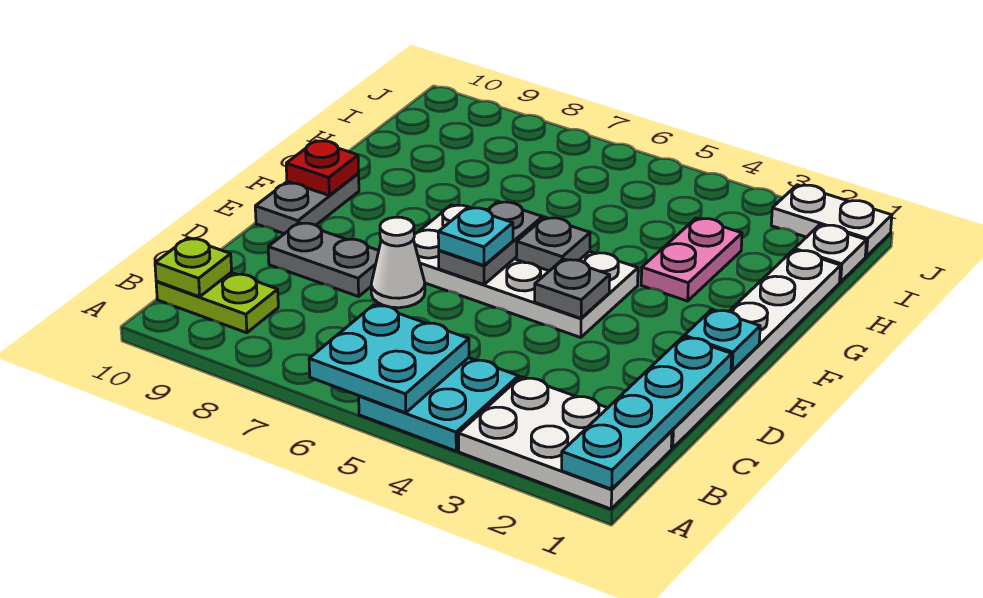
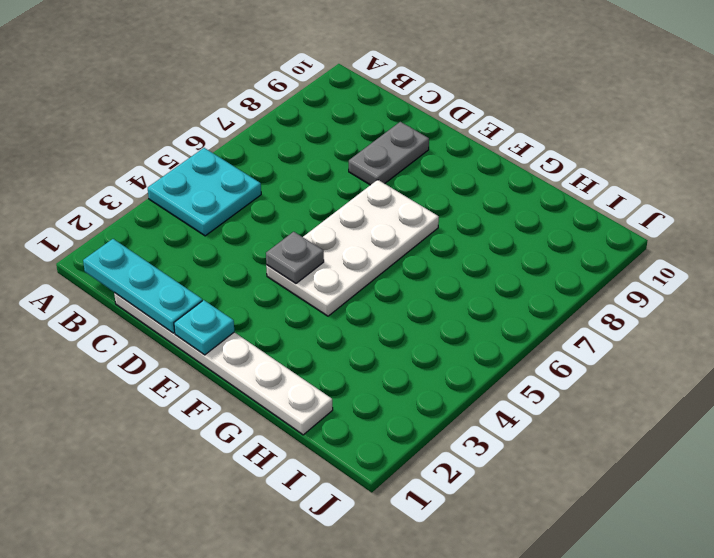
cyan plate B1:D1 level 2 -> cyan plate A1:D1 level 2
none -> white plate A1:B3 level 1
none -> lime plate B9:B10 level 1
none -> white cone D7 level 1

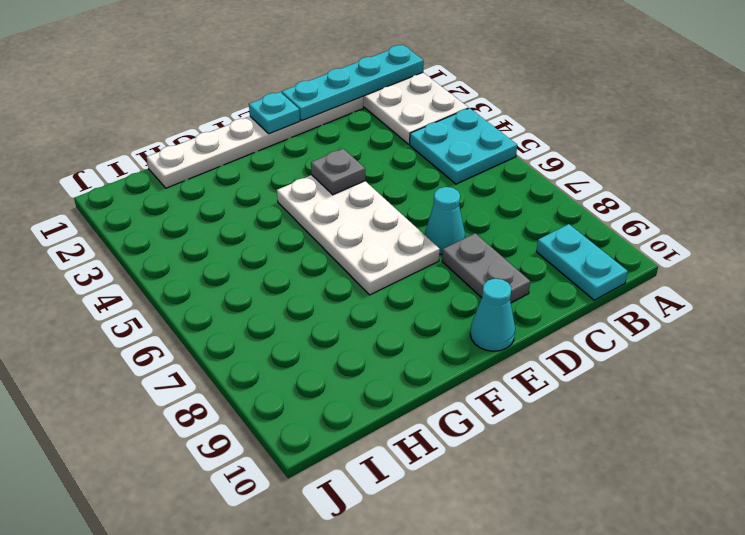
cyan plate B9:B10 level 1 -> lime plate B9:B10 level 1
cyan cone D7 level 1 -> white cone D7 level 1
cyan cone E10 level 1 -> grey plate E10:F10 level 1
none -> pink plate G3:H3 level 1
none -> white plate I1 level 1
none -> white plate J1:J2 level 1

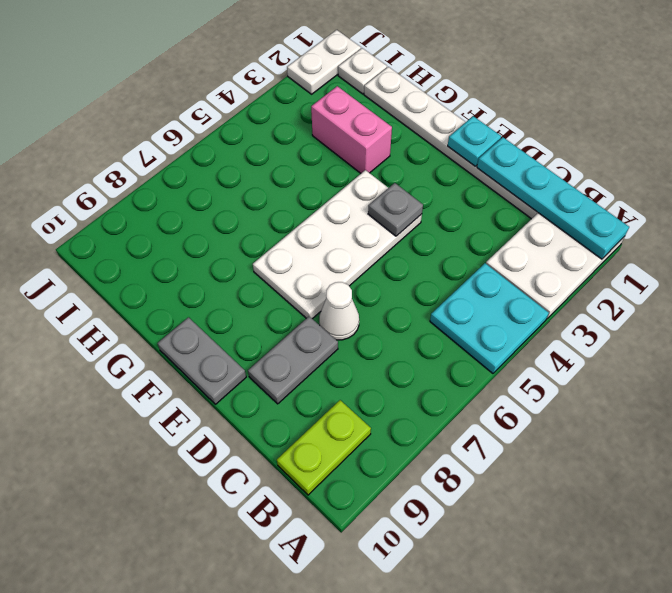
pink brick G3:H3 level 1 -> pink plate G3:H3 level 1
none -> cyan plate A5:B6 level 2
none -> lime plate B10 level 2
none -> grey plate E6:F6 level 2

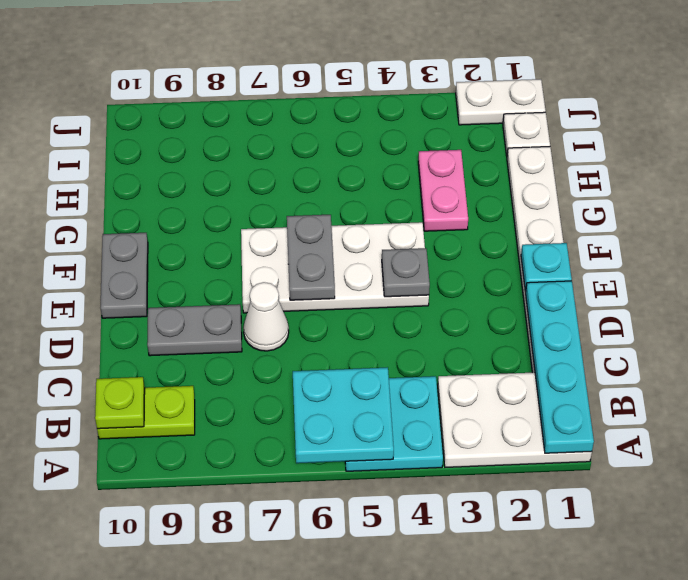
none -> grey plate F5 level 2
none -> red plate F10 level 2
none -> cyan plate E6 level 3

